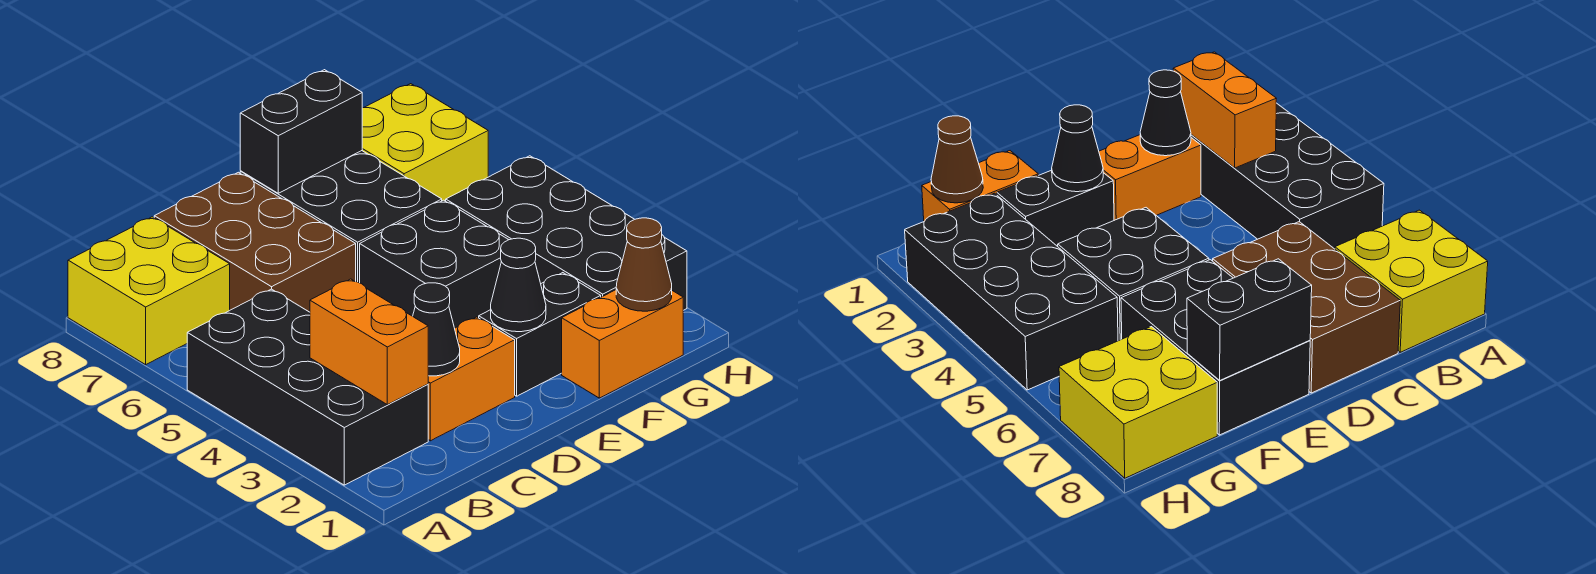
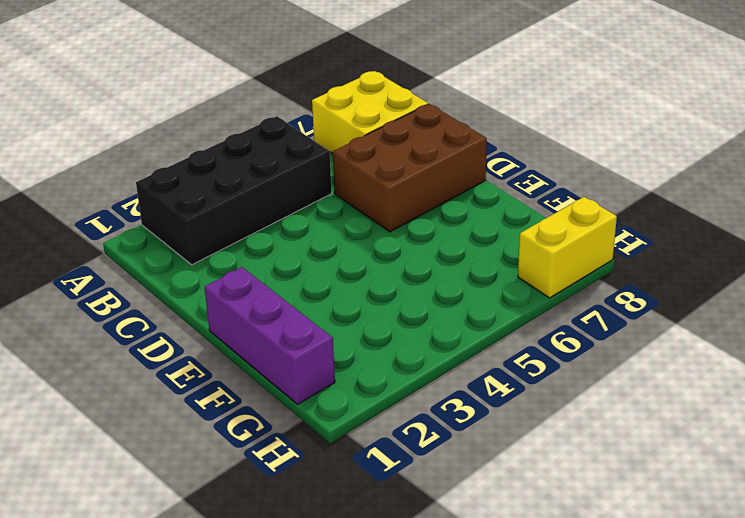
purple brick E1:G1 level 1 -> orange brick F1:G1 level 1
yellow brick H7:H8 level 1 -> yellow brick G7:H8 level 1
none -> orange brick C2:D2 level 1
none -> black brick E2:F2 level 1
none -> black brick E4:F5 level 1

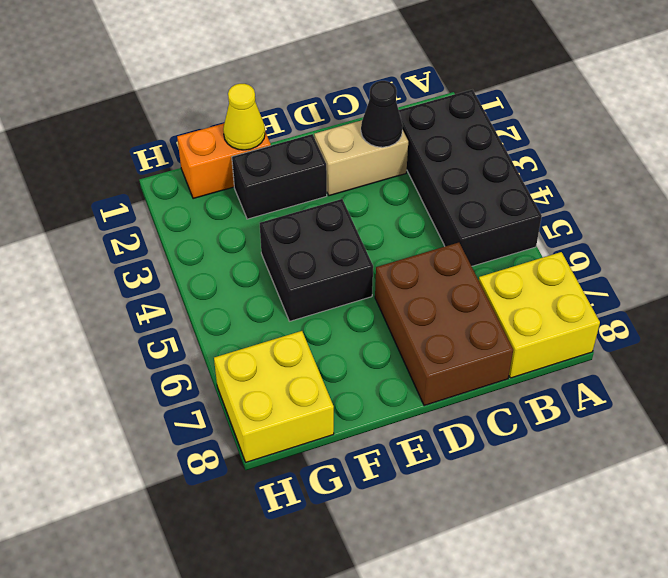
tan brick C2:D2 level 1 -> orange brick C2:D2 level 1
yellow cone F1 level 2 -> none
none -> black brick E6:F8 level 1
none -> black brick G2:H5 level 1
none -> orange brick B2:B3 level 2

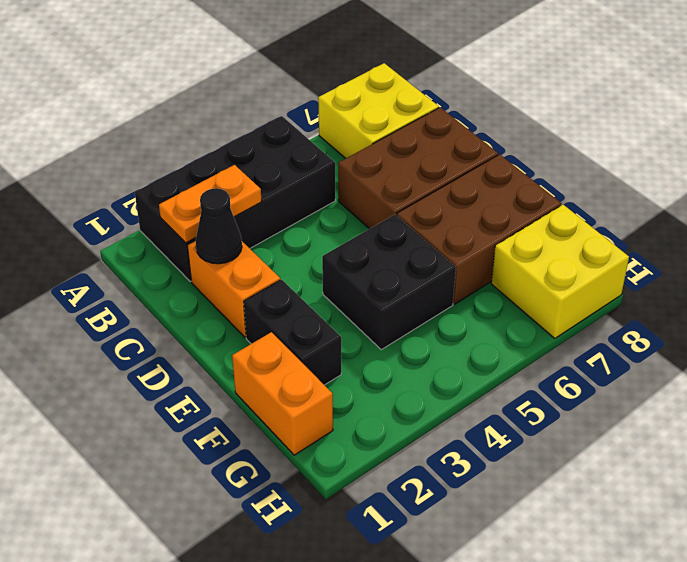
orange plate B2:B3 level 2 -> orange brick B2:B3 level 2
brown brick E6:F8 level 1 -> black brick E6:F8 level 1
none -> black brick G2:H5 level 1
none -> black cone E2 level 2
none -> black brick E8:F8 level 2

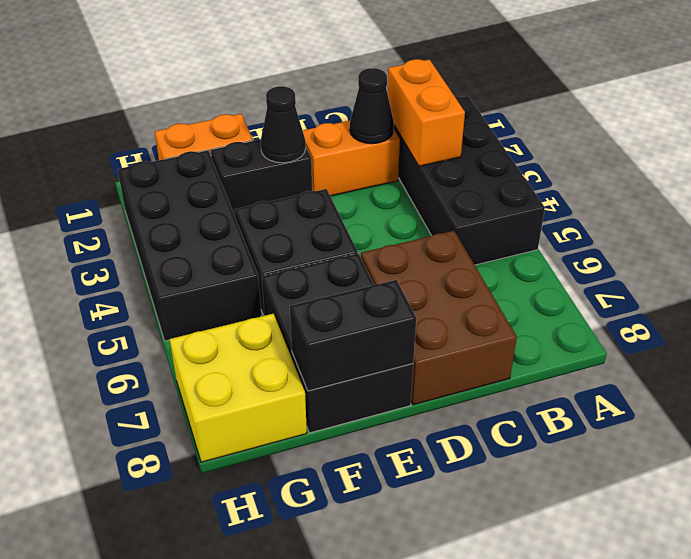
none -> yellow brick A7:B8 level 1
none -> brown cone G1 level 2

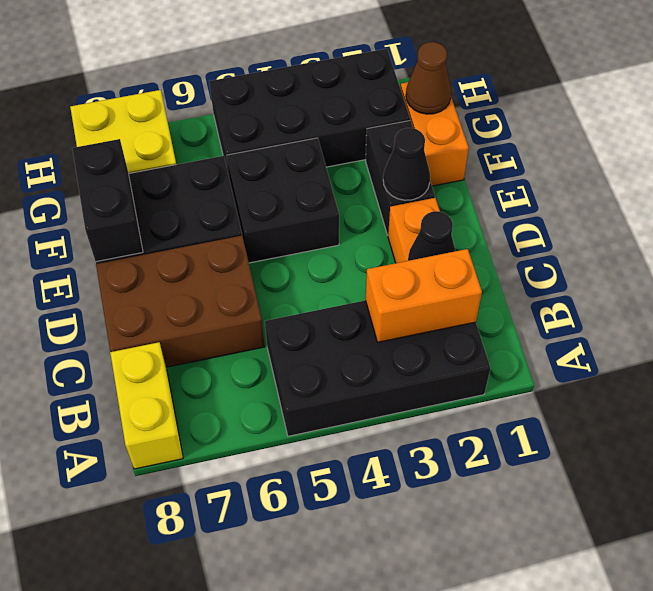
yellow brick A8:B8 level 1 -> yellow brick A7:B8 level 1

